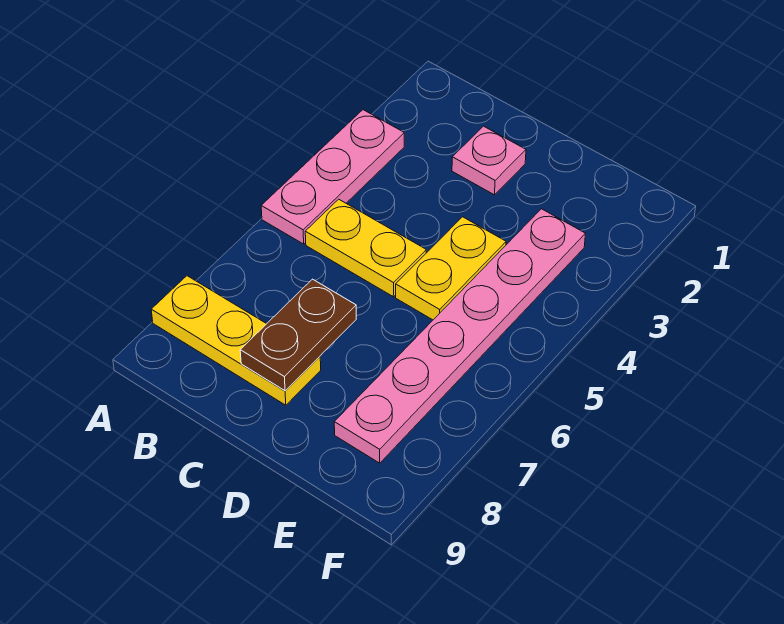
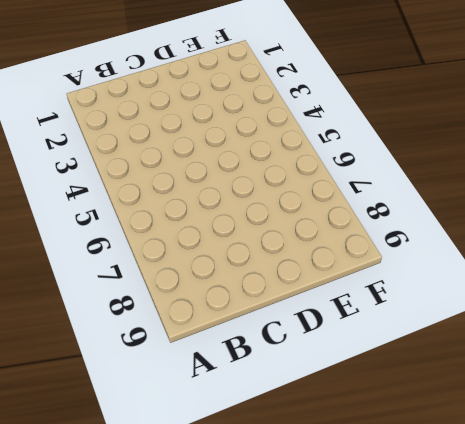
none -> pink plate A3:A5 level 1
none -> yellow plate A8:C8 level 1

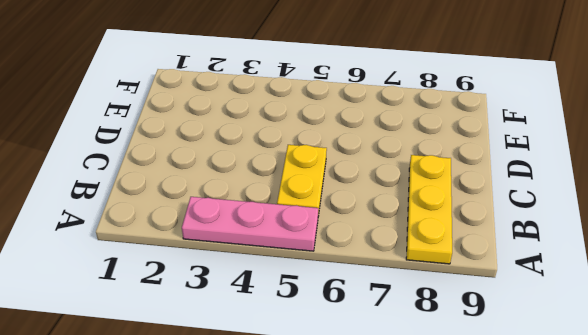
none -> pink plate C2 level 1
none -> yellow plate D4:D5 level 1

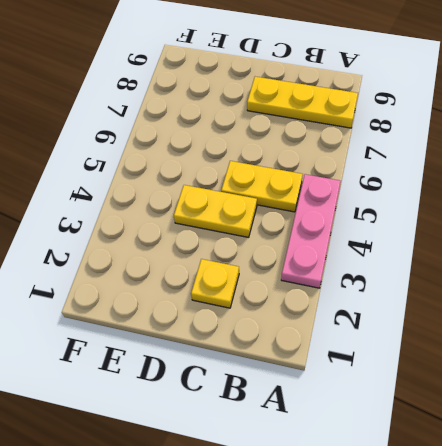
yellow plate C2 level 1 -> pink plate C2 level 1
yellow plate C4:D4 level 1 -> yellow plate D4:D5 level 1
none -> pink plate E3:E8 level 1
none -> brown plate C7:C8 level 2

